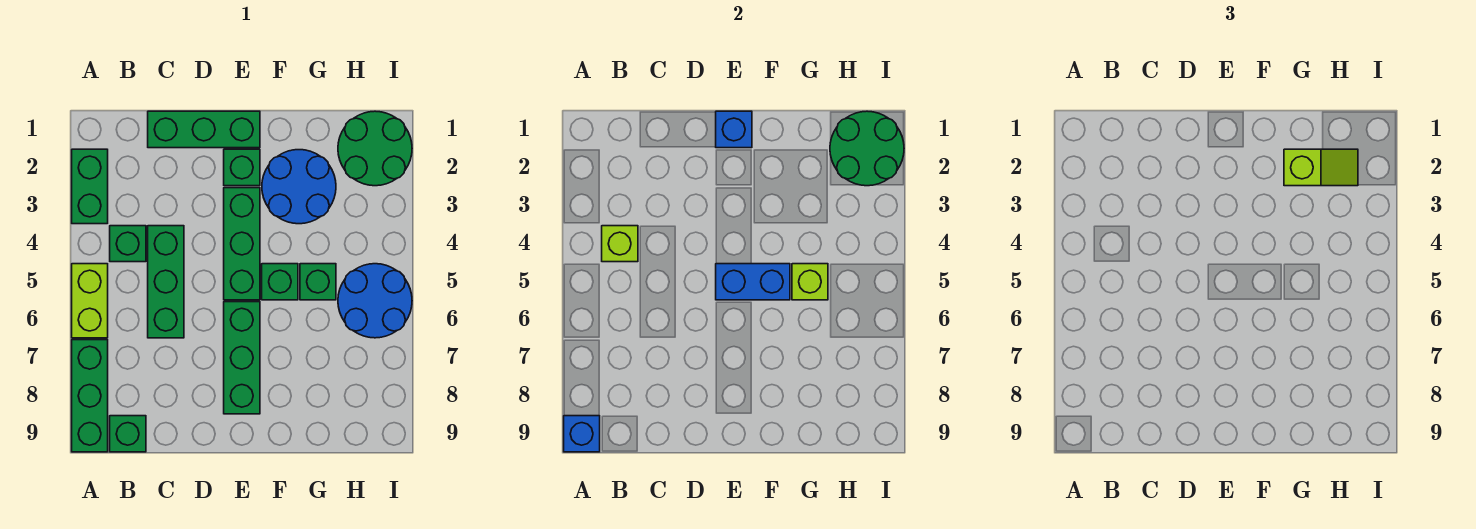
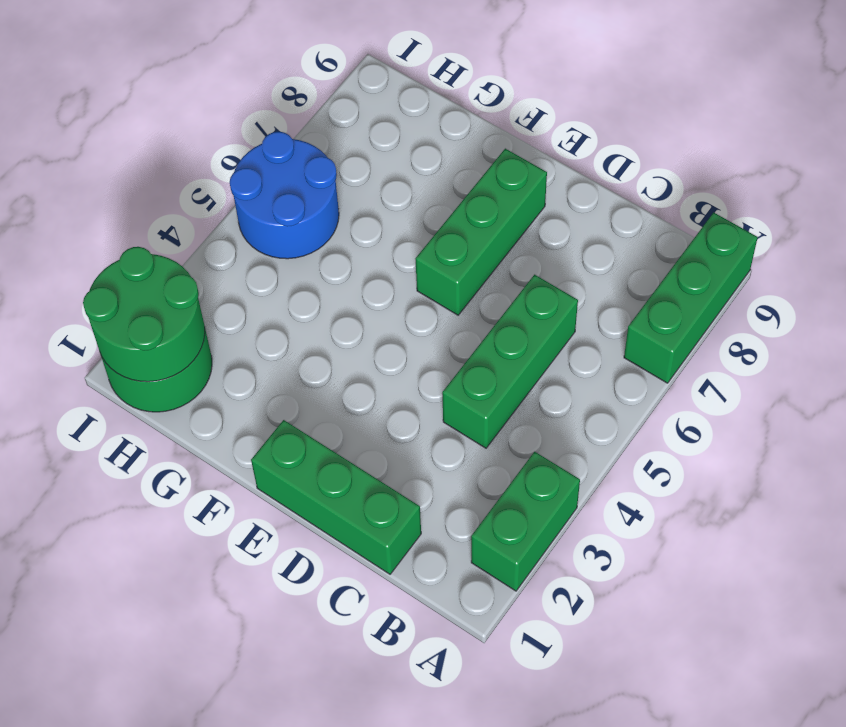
none -> lime brick A5:A6 level 1
none -> green brick B4 level 1
none -> green brick B9 level 1

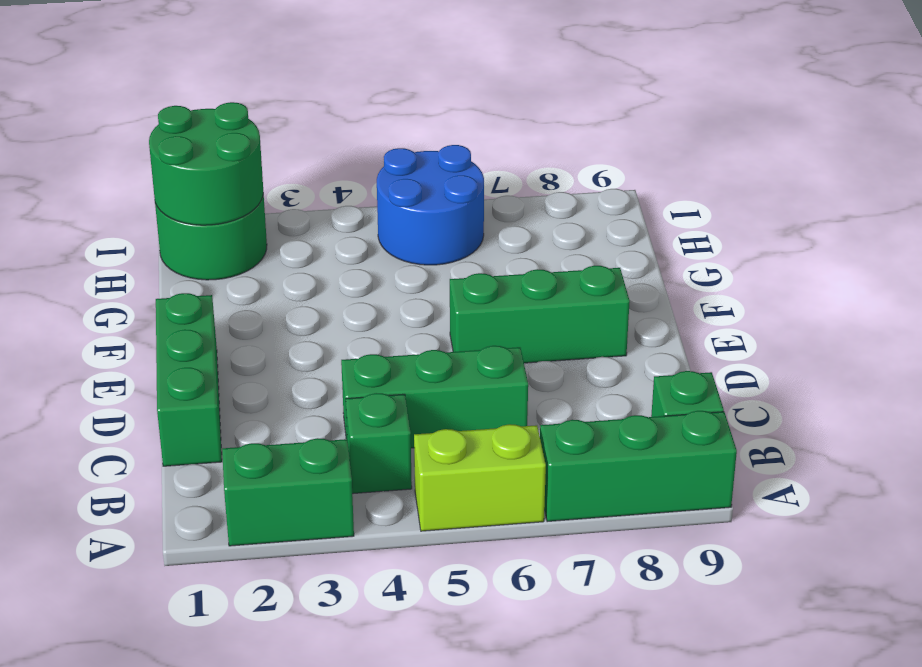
none -> green brick E2 level 1
none -> green brick E3:E5 level 1
none -> blue round brick F2:G3 level 1

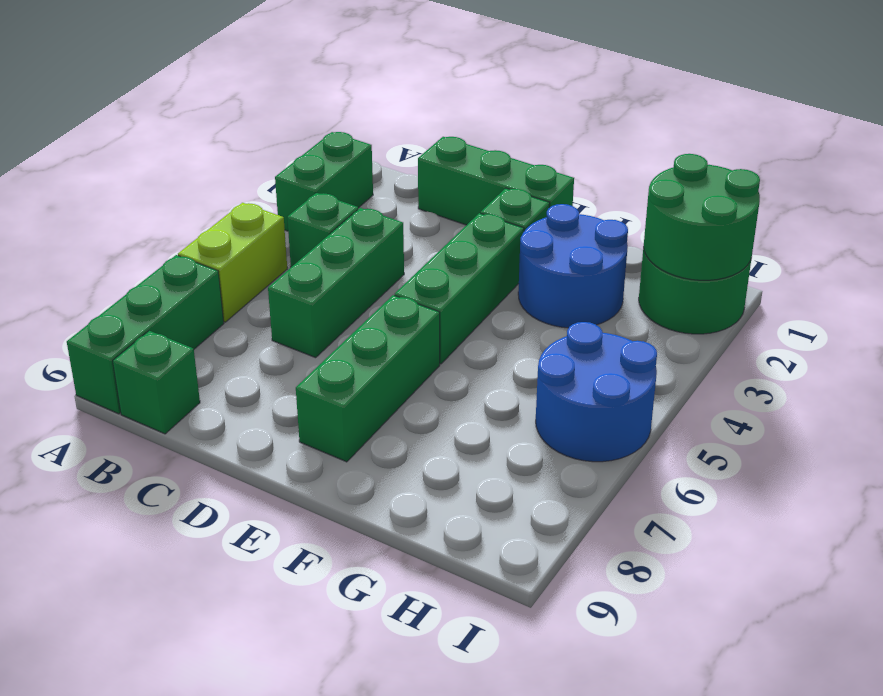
none -> green brick F5 level 1
none -> green brick G5 level 1
none -> blue brick A9 level 2

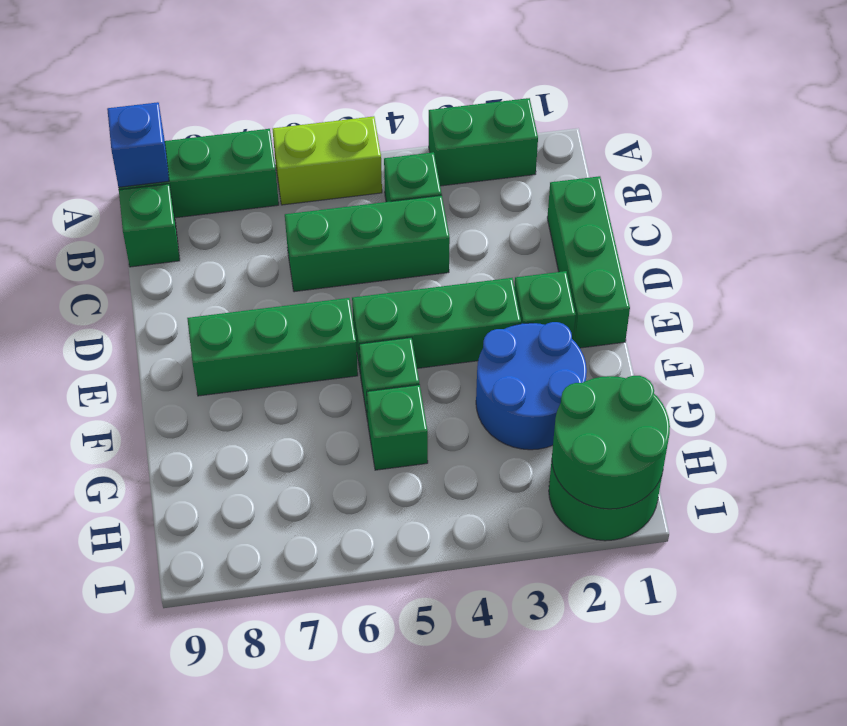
none -> blue round brick H5:I6 level 1
none -> lime brick B4 level 2
none -> blue brick E1 level 2

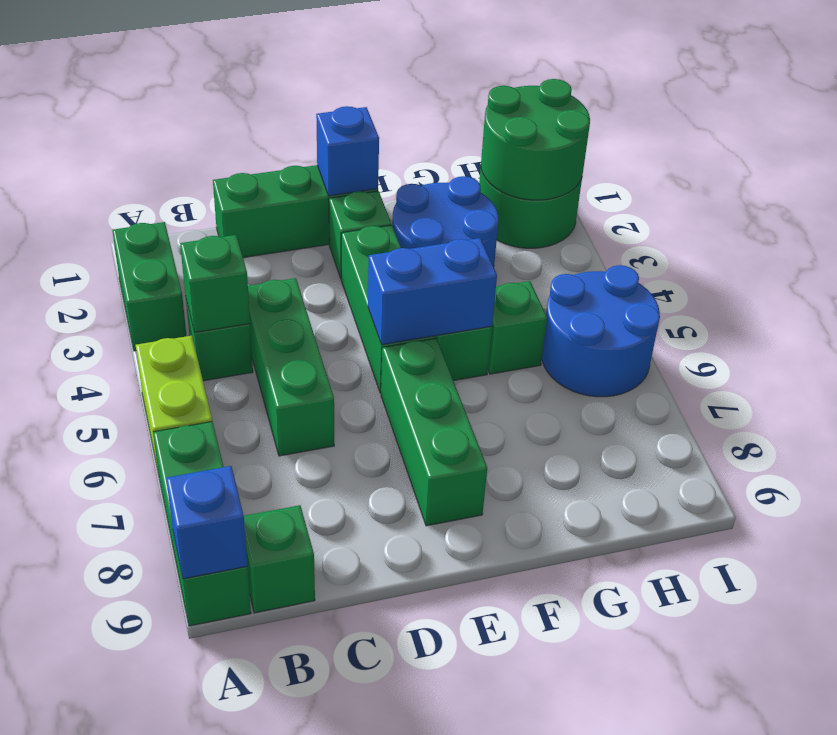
green brick B4 level 2 -> lime brick B4 level 2
none -> lime brick G5 level 2
none -> lime slope G2:H2 level 3 top G

